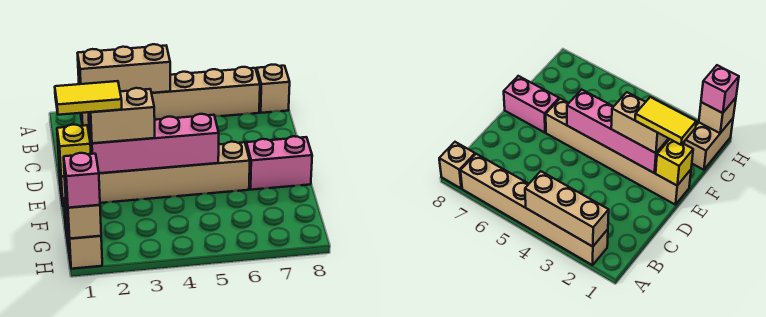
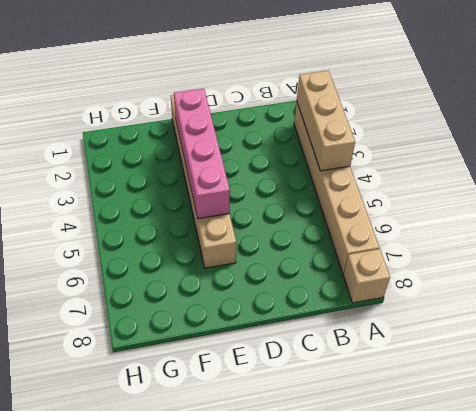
none -> pink brick E7:E8 level 1
none -> tan brick G1:H1 level 1
none -> yellow brick E1 level 2

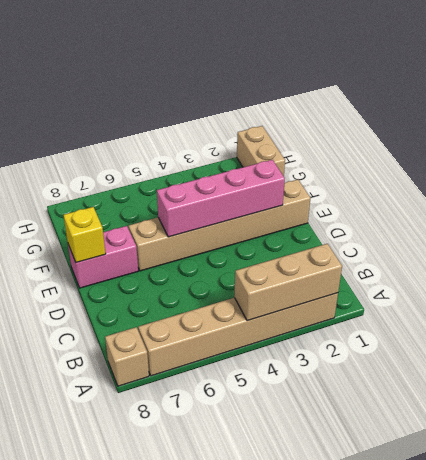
yellow brick E8 level 2 -> yellow brick E1 level 2
none -> tan brick H1 level 2
none -> tan brick E2:E3 level 3
none -> pink brick H1 level 3

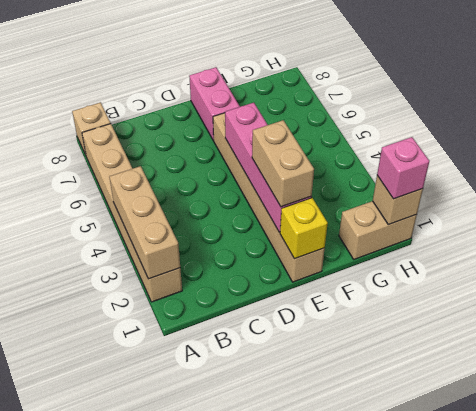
none -> yellow tile E1:E2 level 4

